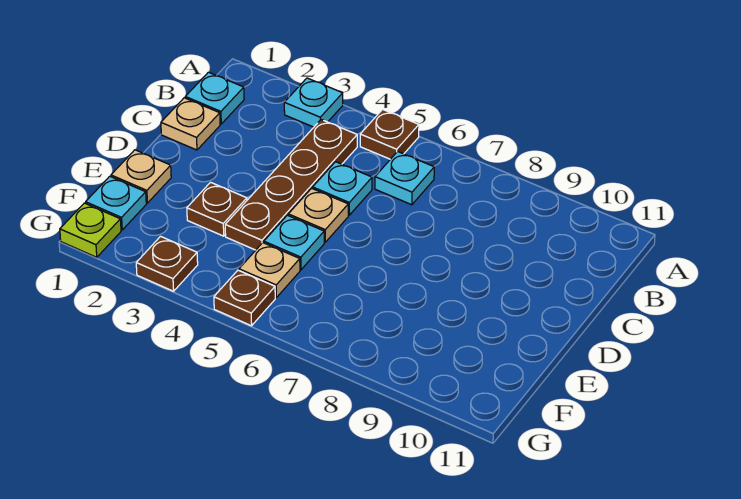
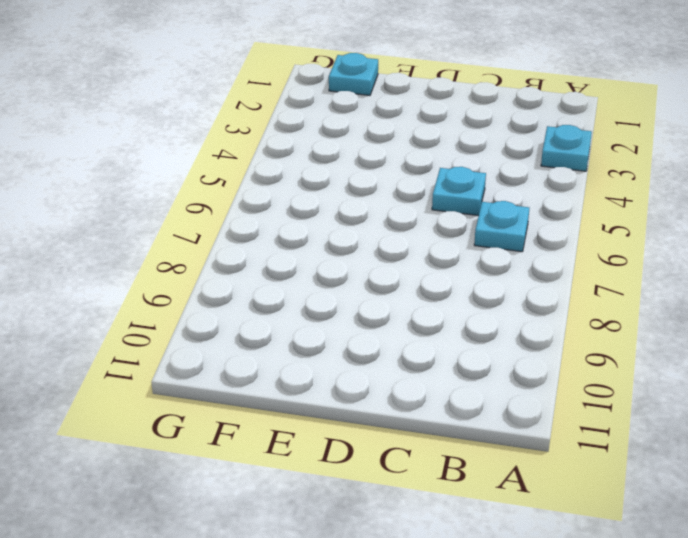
none -> brown plate A5 level 1
none -> cyan plate B1 level 1
none -> brown plate B4:E4 level 1

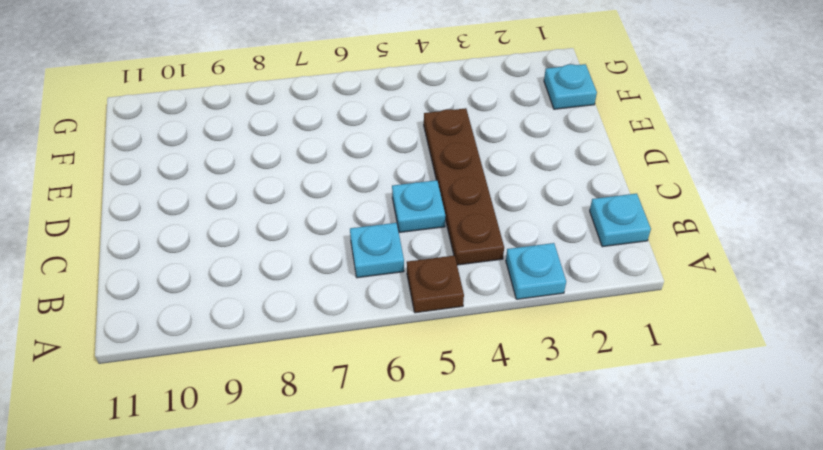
none -> tan plate C1 level 1
none -> tan plate D5 level 1
none -> tan plate E1 level 1

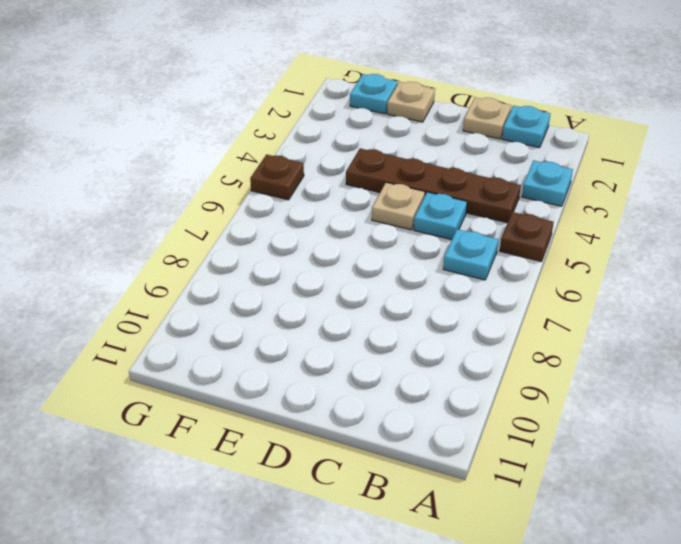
none -> brown plate E3 level 1
none -> cyan plate E5 level 1
none -> tan plate F5 level 1

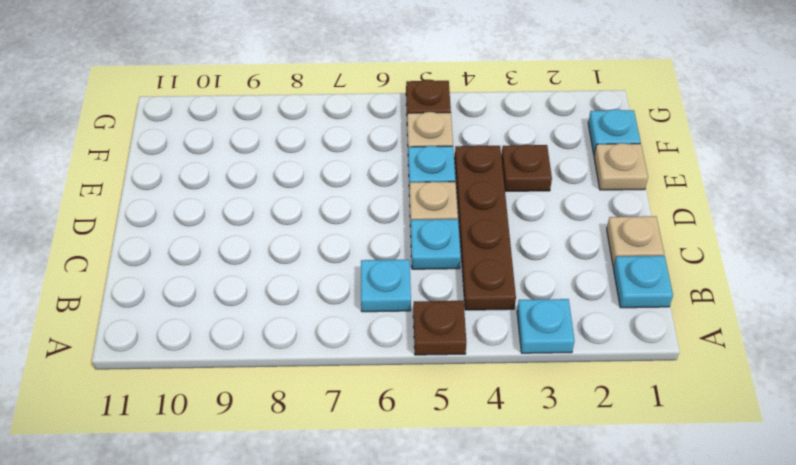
none -> lime plate G1 level 1
none -> brown plate G3 level 1

